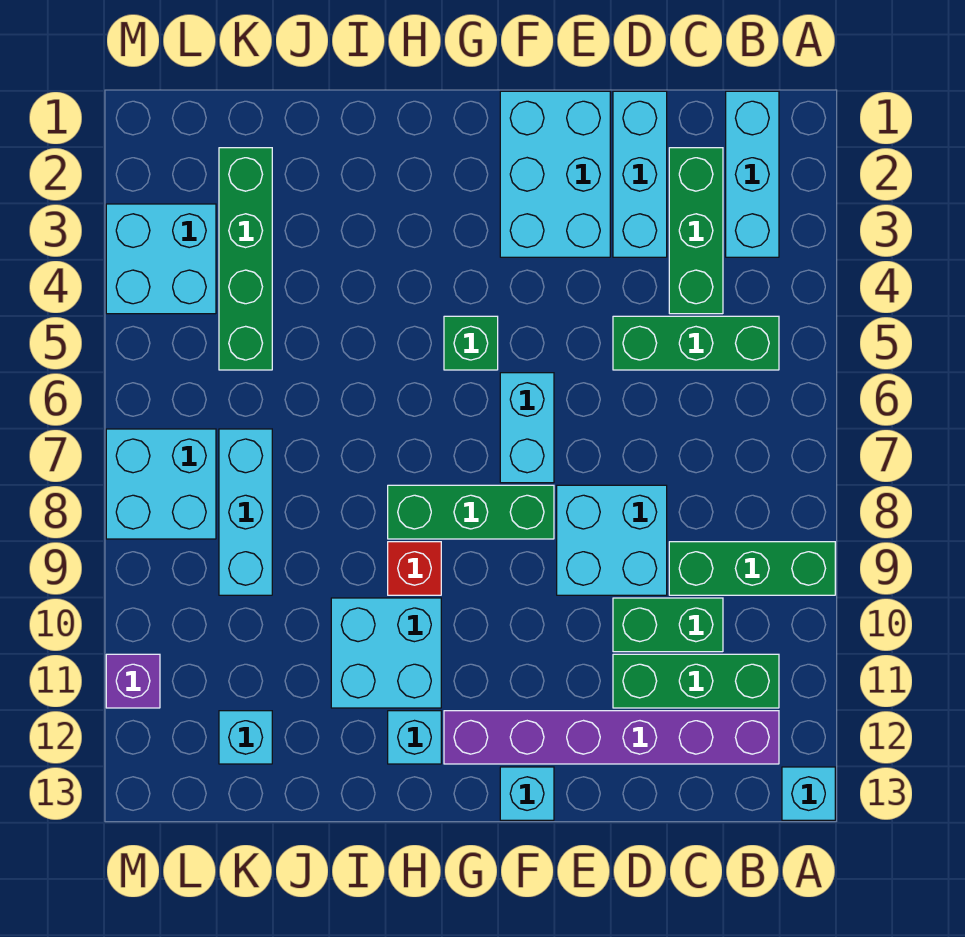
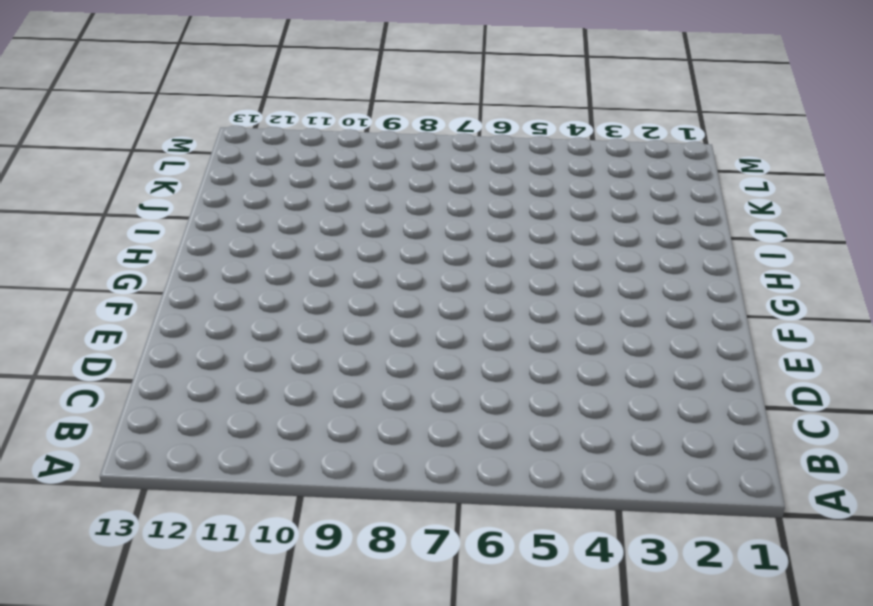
none -> green brick A9:C9 level 1
none -> cyan brick A13 level 1
none -> cyan brick B1:B3 level 1

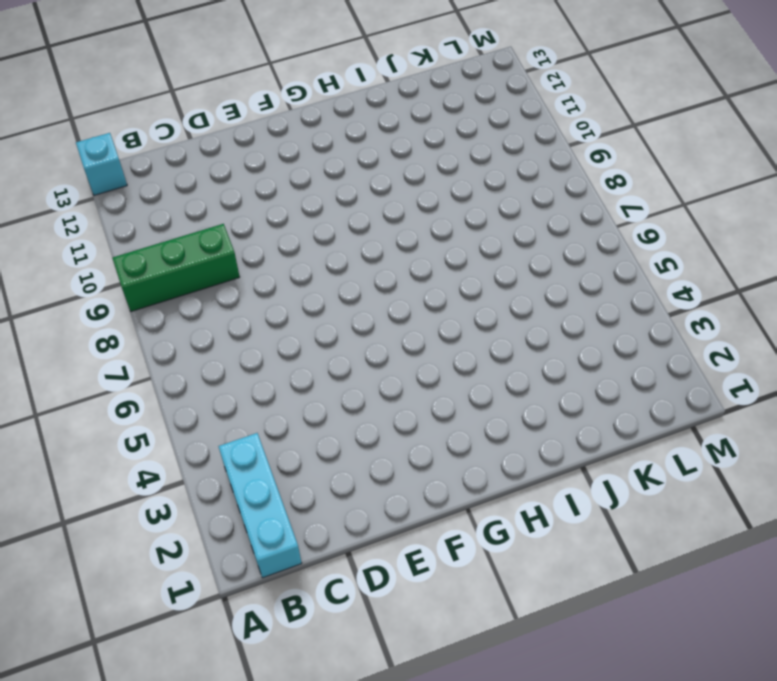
none -> green brick B5:D5 level 1
none -> green brick B11:D11 level 1
none -> purple brick B12:G12 level 1

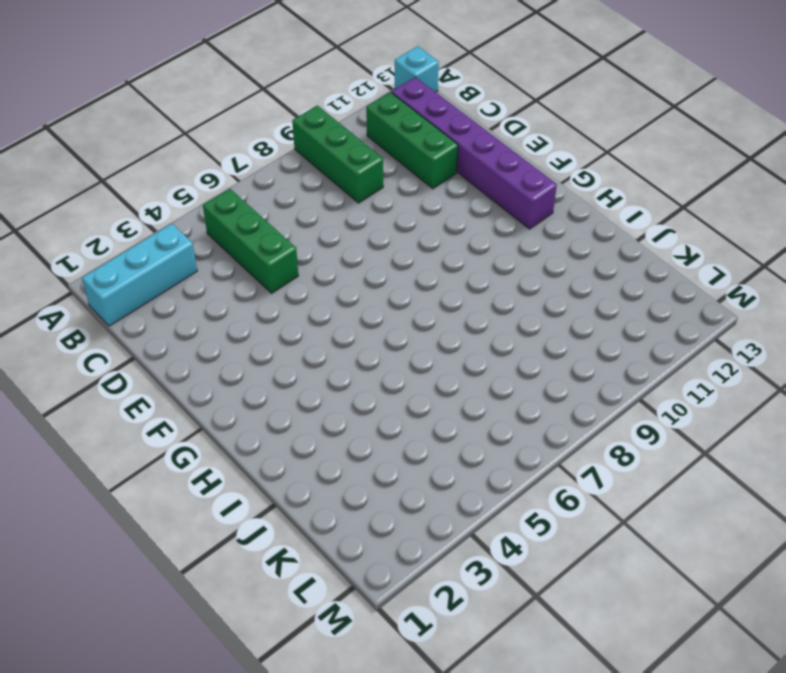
none -> green brick C2:C4 level 1
none -> green brick C10:D10 level 1
none -> cyan brick D1:D3 level 1

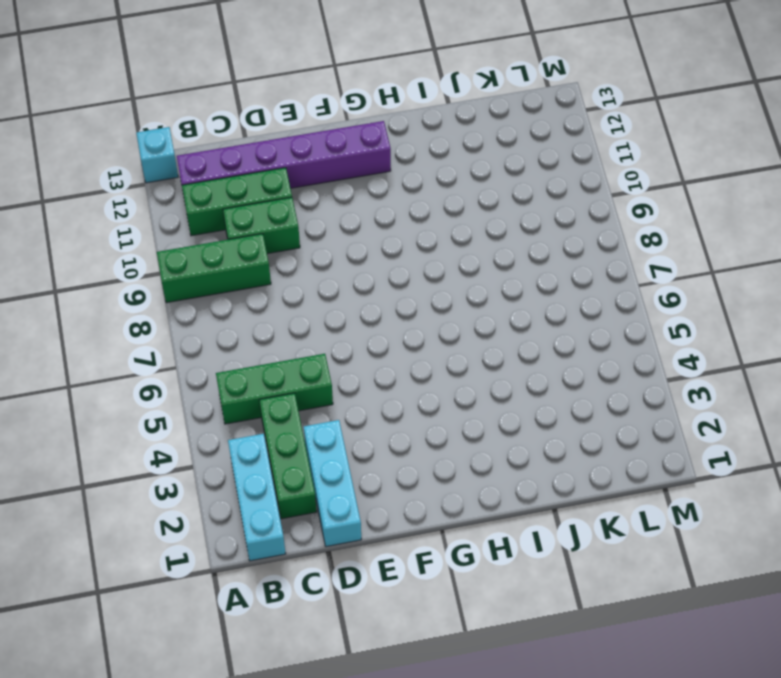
none -> cyan brick D8:E9 level 1
none -> cyan brick E1:F3 level 1
none -> cyan brick F6:F7 level 1

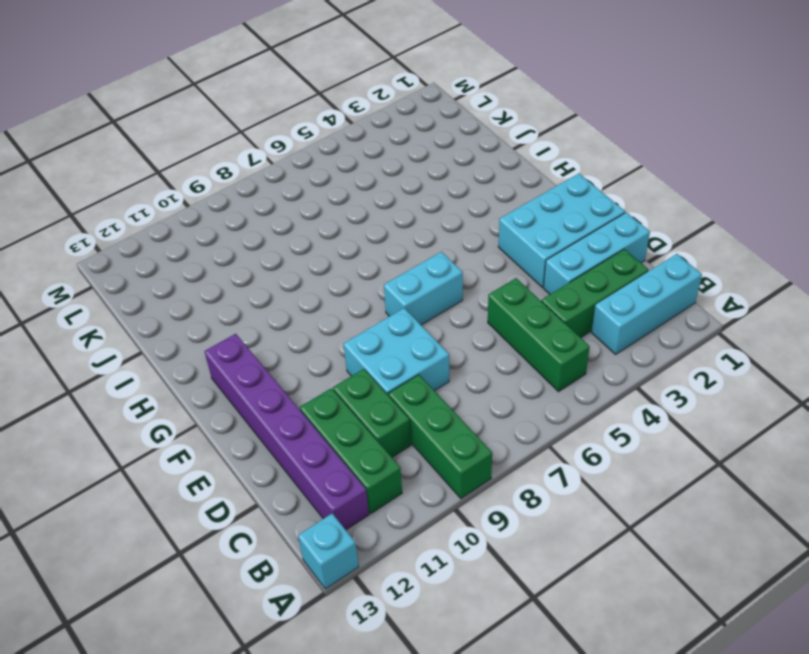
none -> green brick F8:H8 level 1
none -> cyan brick F13 level 1
none -> green brick G5 level 1

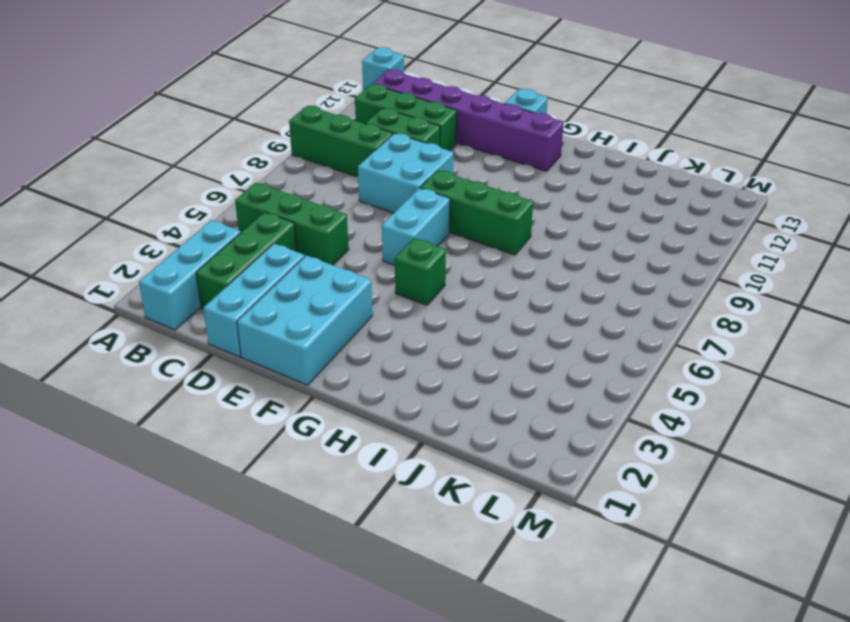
none -> red brick H9 level 1
none -> cyan brick H10:I11 level 1
none -> cyan brick H12 level 1

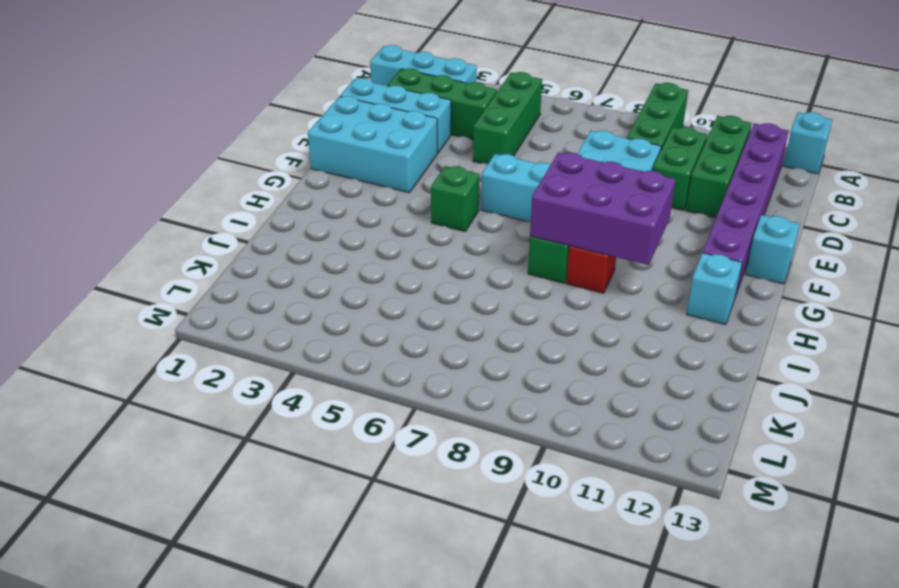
purple brick G8:H10 level 2 -> none
none -> cyan brick H10:I11 level 1
none -> green brick K2:K5 level 1
none -> cyan brick K7:K9 level 1

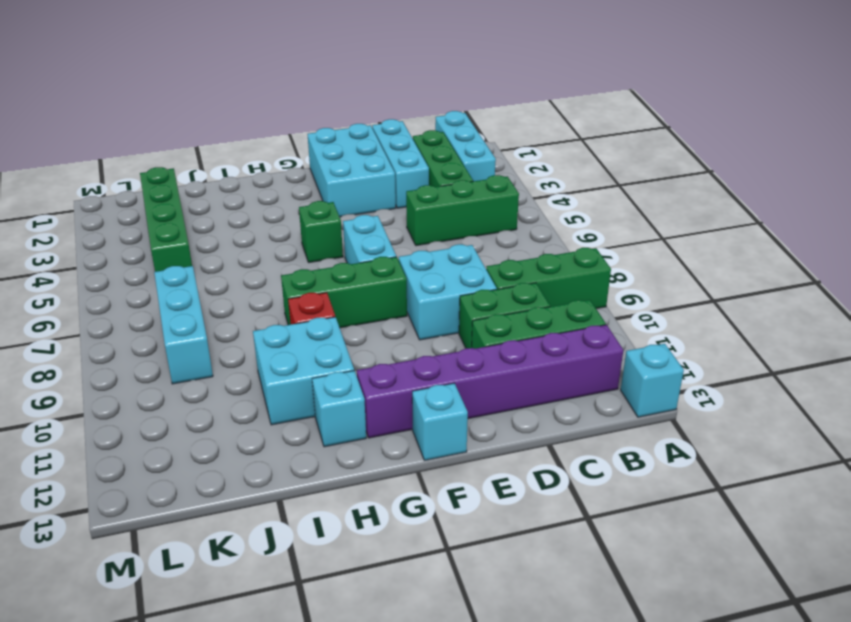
none -> cyan brick K12 level 1
none -> cyan brick L3:M4 level 1
none -> cyan brick L7:M8 level 1

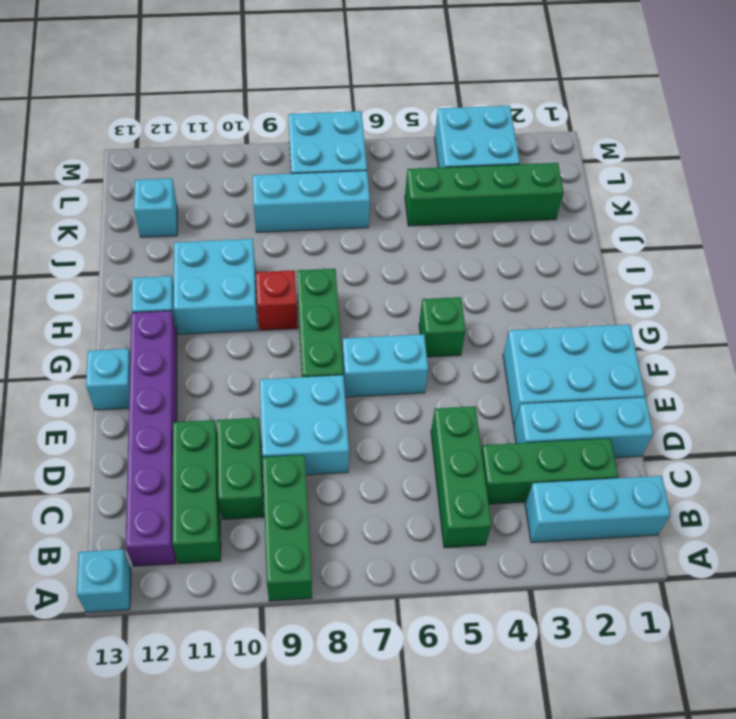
none -> purple brick M11 level 1

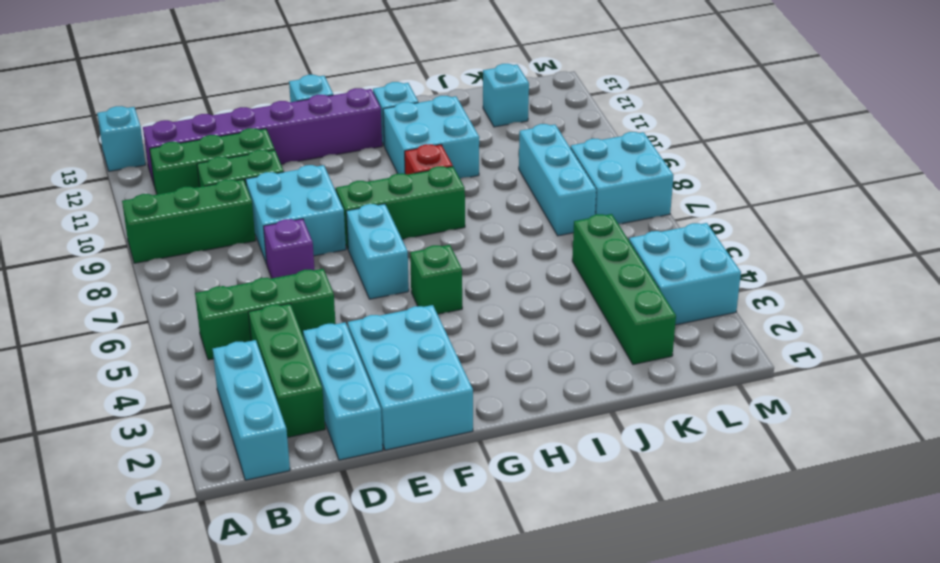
purple brick D7 level 1 -> purple brick M11 level 1

